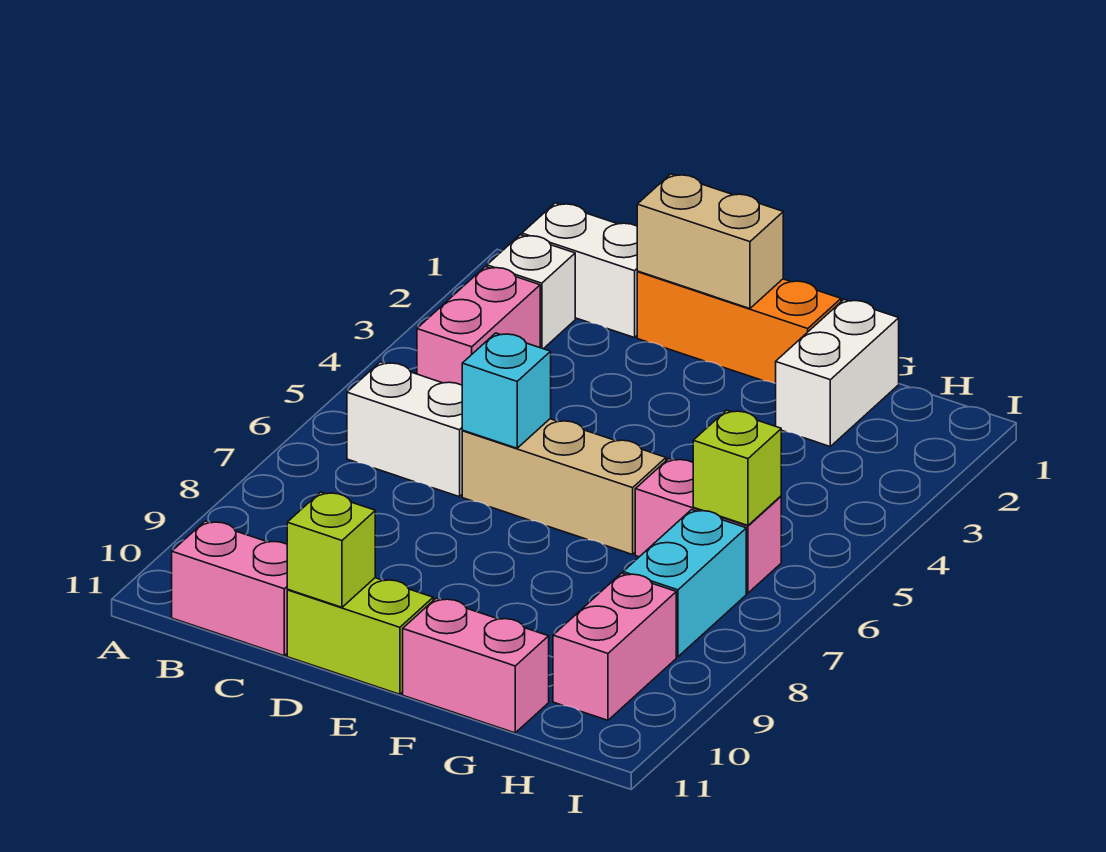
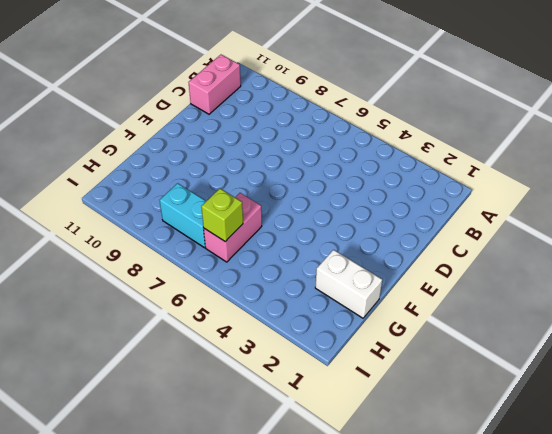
none -> white brick B1:C1 level 1
none -> white brick B2 level 1
none -> pink brick B3:B4 level 1

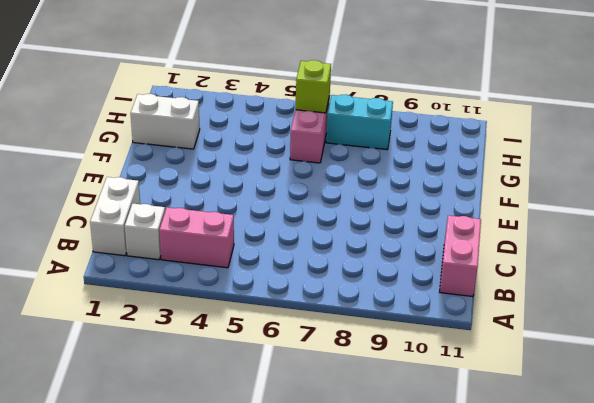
none -> white brick B6:C6 level 1
none -> orange brick D1:F1 level 1
none -> tan brick D6:F6 level 1

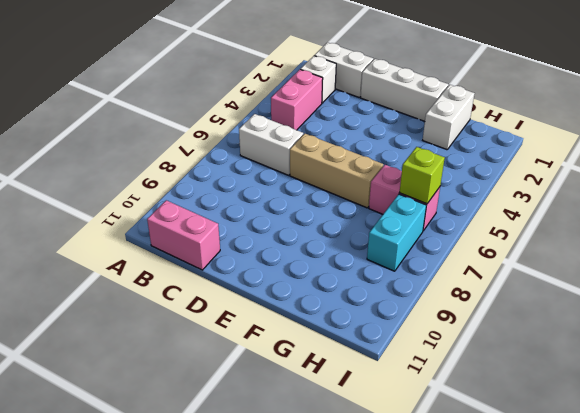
white brick D1:F1 level 1 -> orange brick D1:F1 level 1
none -> lime brick D11:E11 level 1
none -> pink brick F11:G11 level 1
none -> pink brick H9:H10 level 1

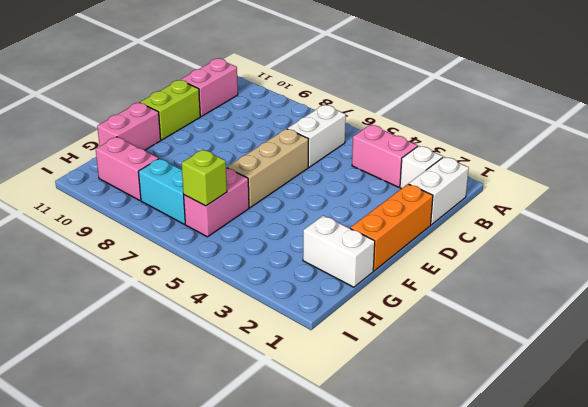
none -> tan brick D1:E1 level 2
none -> cyan brick D6 level 2
none -> lime brick D11 level 2

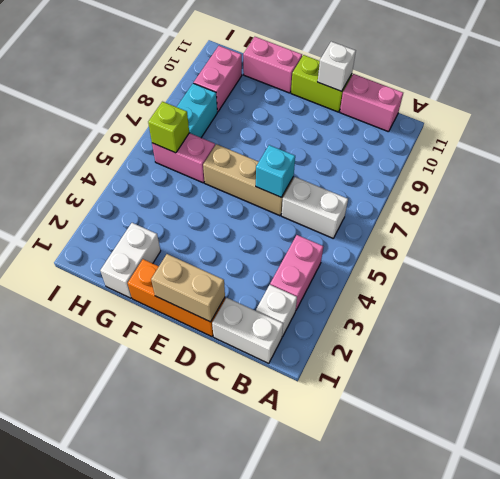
white brick D11 level 2 -> lime brick D11 level 2

